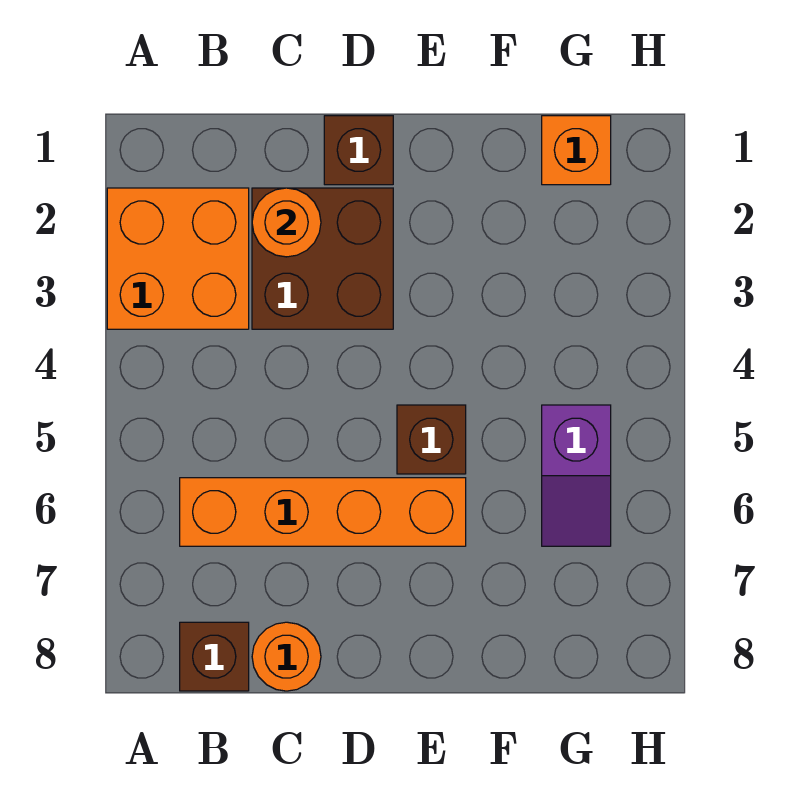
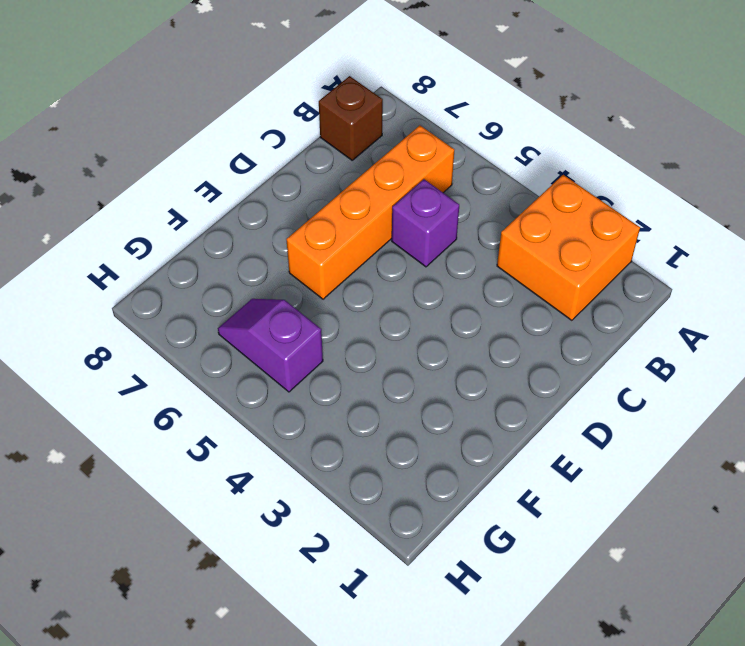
purple brick C5 level 1 -> none
none -> brown brick C2:D3 level 1
none -> orange round brick C8 level 1

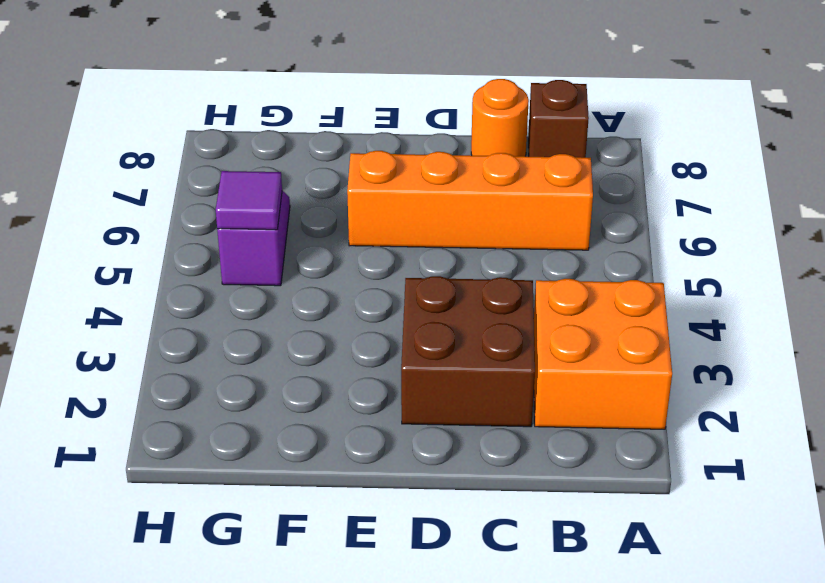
purple tile G5 level 2 -> none
none -> brown brick D1 level 1
none -> brown brick E5 level 1

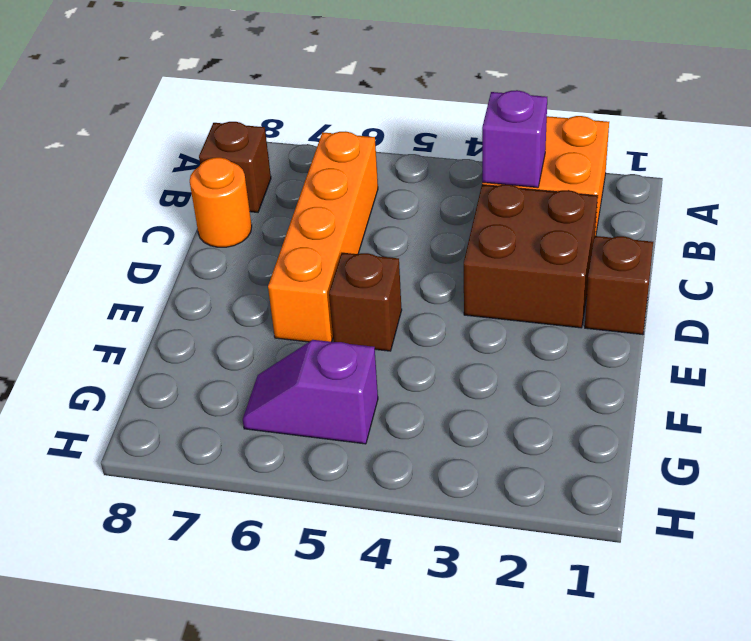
purple brick B3 level 2 -> none
none -> orange brick G1 level 1
none -> orange round brick C2 level 2

